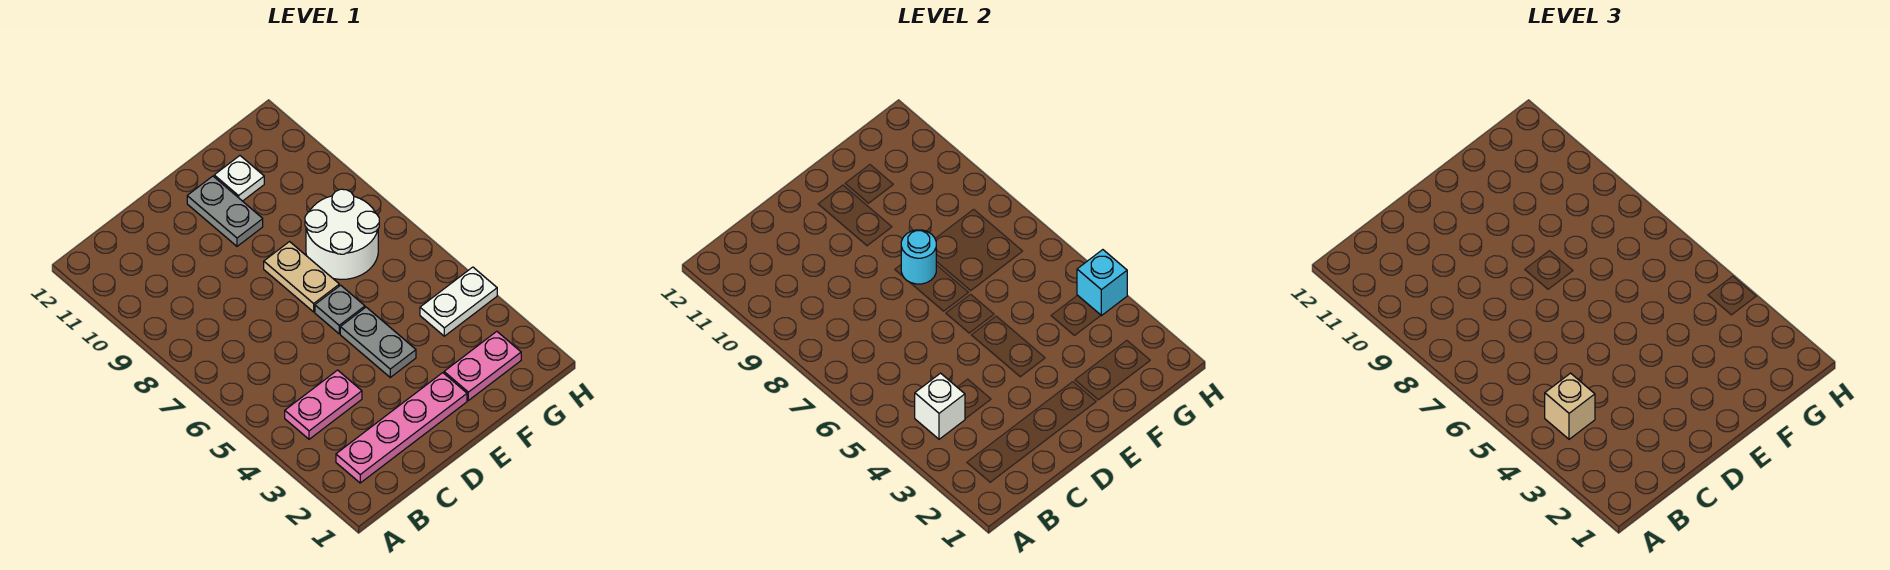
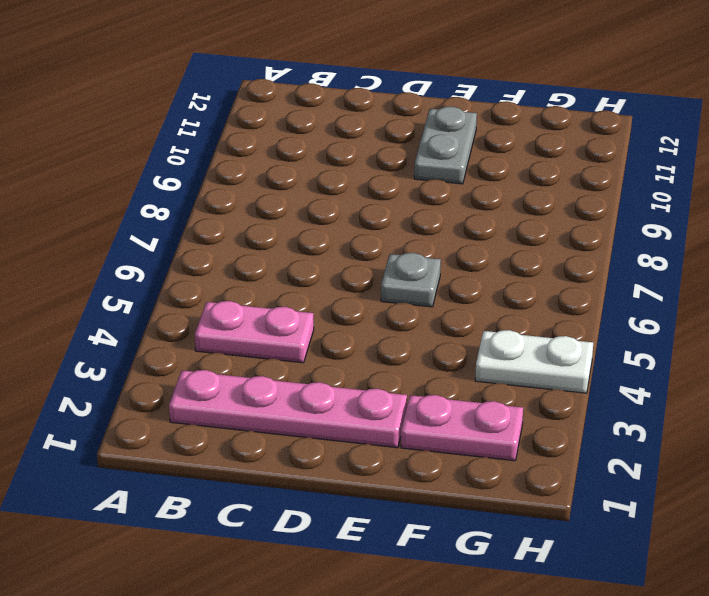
none -> grey plate E4:E5 level 1
none -> tan plate E7:E8 level 1
none -> white round brick F7:G8 level 1

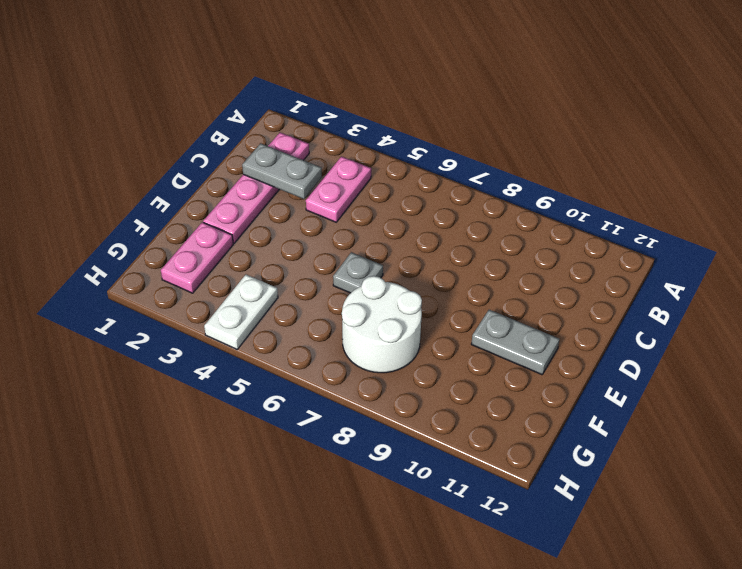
grey plate C2:C3 level 2 -> grey plate E4:E5 level 1
none -> tan plate E7:E8 level 1
none -> white plate F11 level 1
none -> white brick B4 level 2

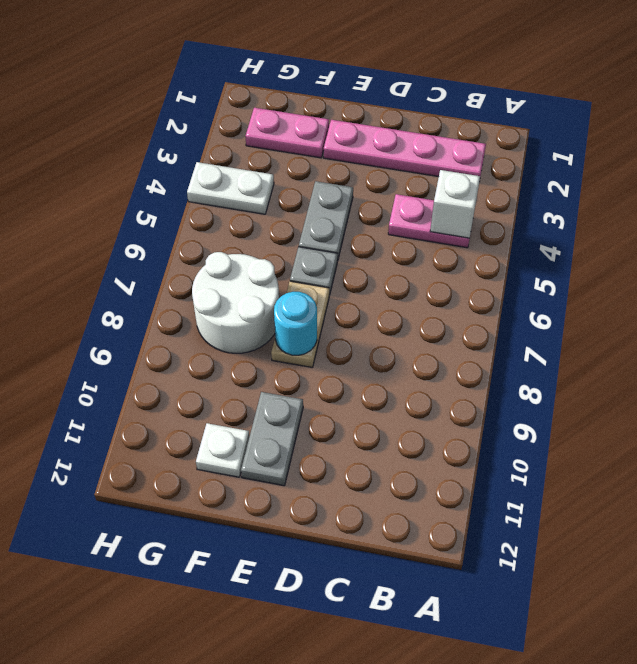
none -> cyan brick H4 level 2
none -> tan brick B4 level 3

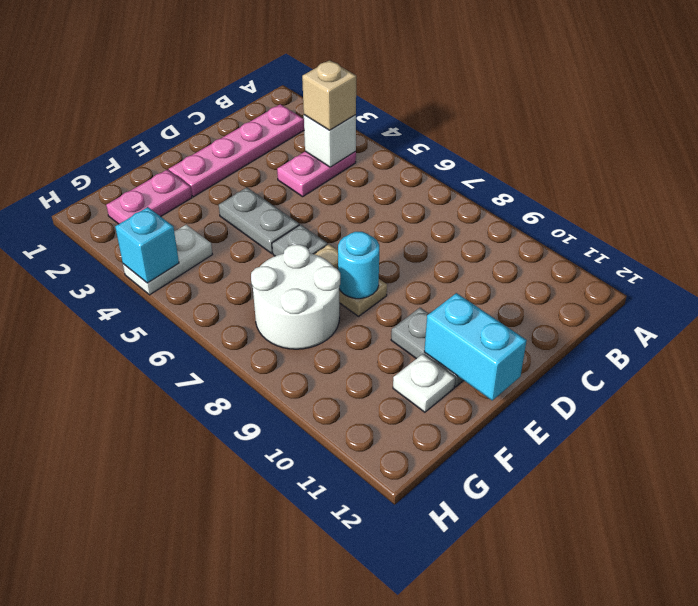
cyan brick E11:E12 level 2 -> none

